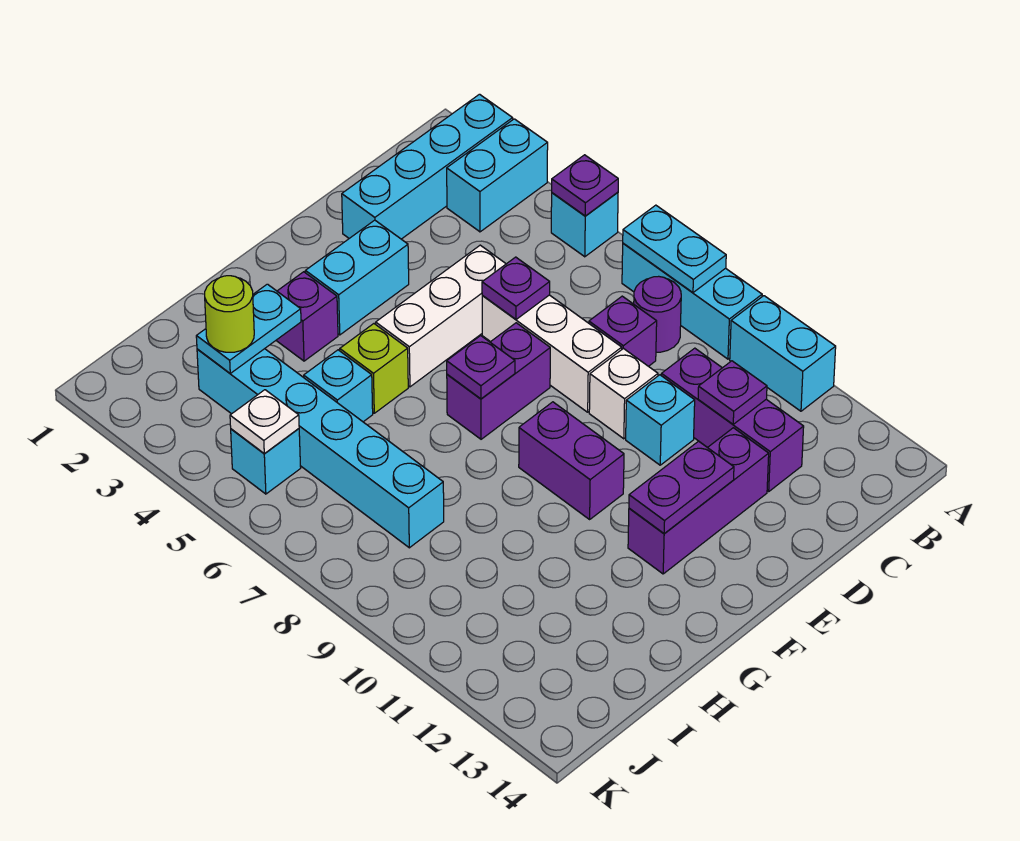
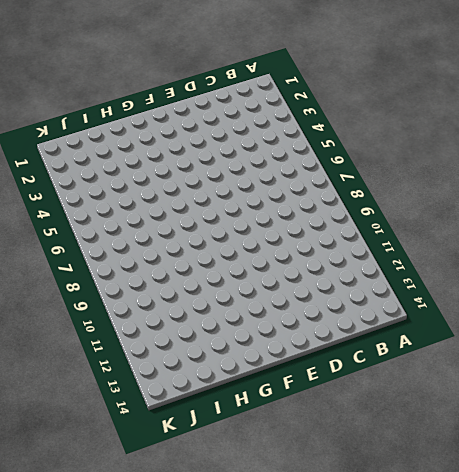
none -> cyan brick A2:D2 level 1
none -> cyan brick A3:B3 level 1
none -> cyan brick A5 level 1
none -> cyan brick A7:A9 level 1

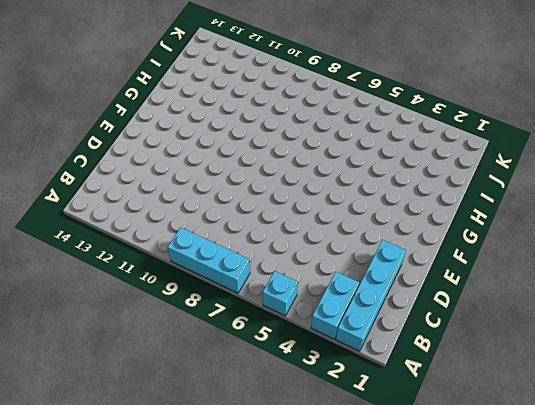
none -> cyan brick A10:A11 level 1
none -> purple round brick B8 level 1
none -> purple brick C8 level 1
none -> purple brick C10:C12 level 1

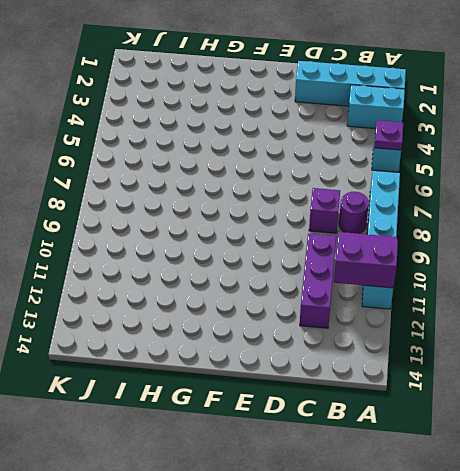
purple slope A10:B11 level 2 top 11 -> none
none -> white brick D5:F5 level 1
none -> white brick D6:D8 level 1
none -> white brick D9 level 1
none -> cyan brick D10 level 1

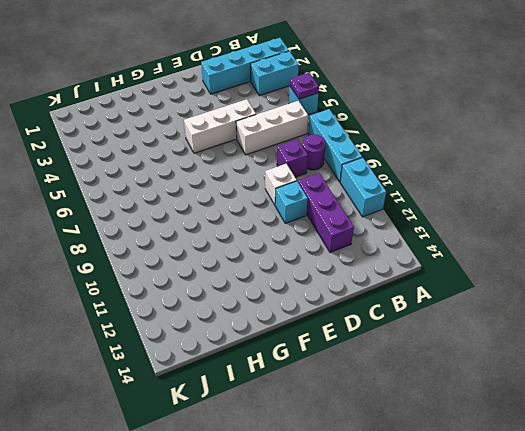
white brick B6:D6 level 1 -> white brick D6:D8 level 1
none -> purple brick D12:F12 level 1
none -> cyan brick E3:F3 level 1
none -> purple brick E7:F7 level 1
none -> purple brick F9:F10 level 1

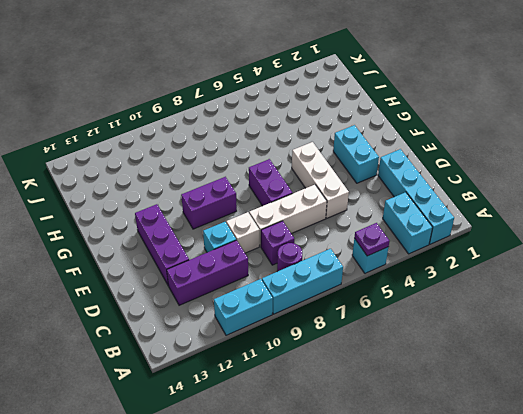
none -> purple brick G3 level 1
none -> lime brick G5 level 1
none -> cyan brick H5 level 1
none -> cyan brick I3:I8 level 1

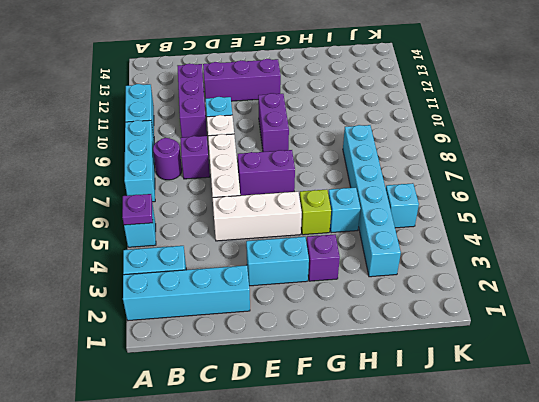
none -> cyan plate A7:A8 level 2
none -> purple plate C11 level 2
none -> purple plate D6 level 2
none -> purple plate E12:F12 level 2

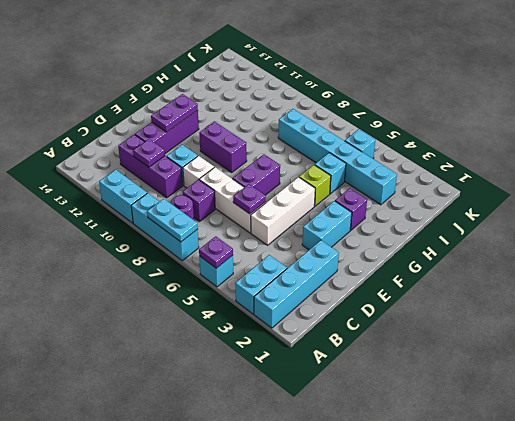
none -> purple plate F7 level 2
none -> cyan plate H3:I3 level 2
none -> white plate J5 level 2
none -> lime round brick I3 level 3

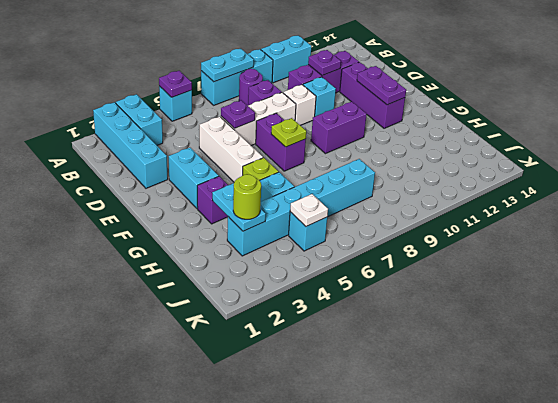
lime plate F7 level 2 -> purple plate F7 level 2

